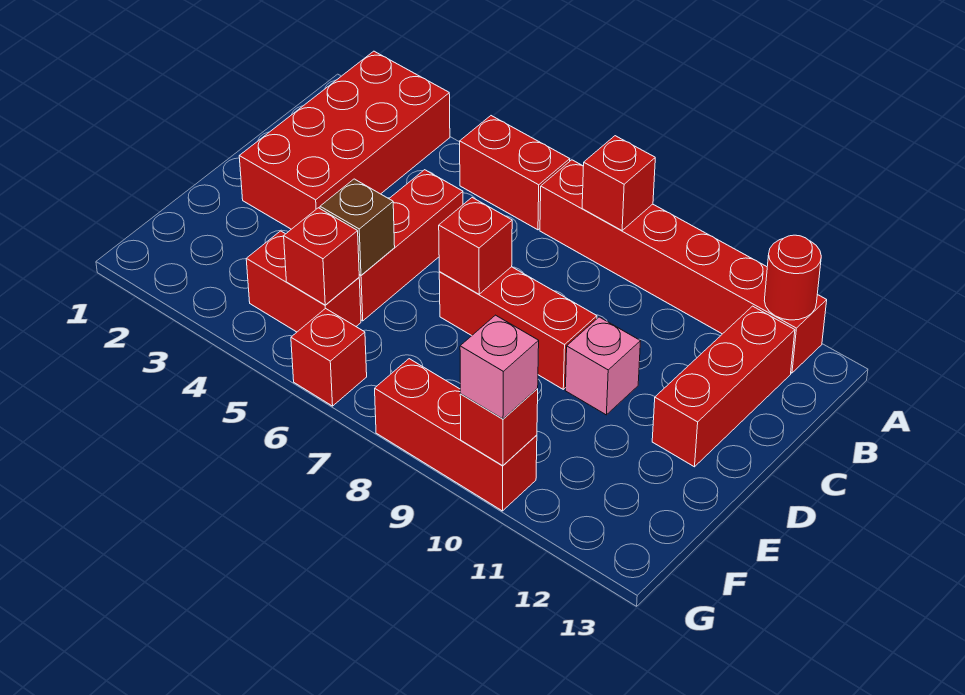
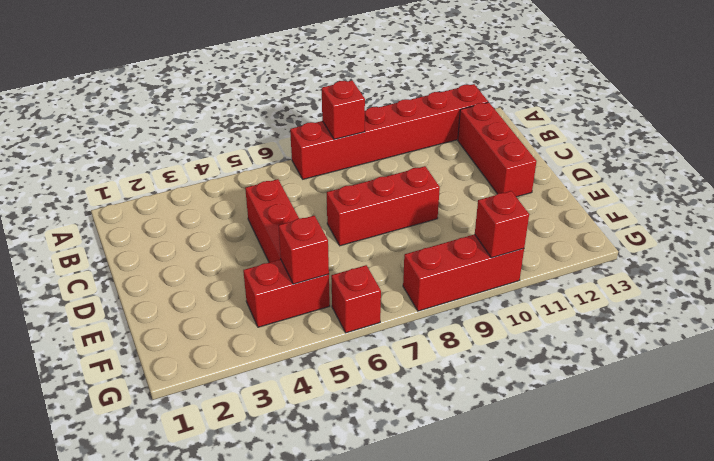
none -> red brick A2:D3 level 1
none -> red brick A5:A6 level 1
none -> pink brick D10 level 1

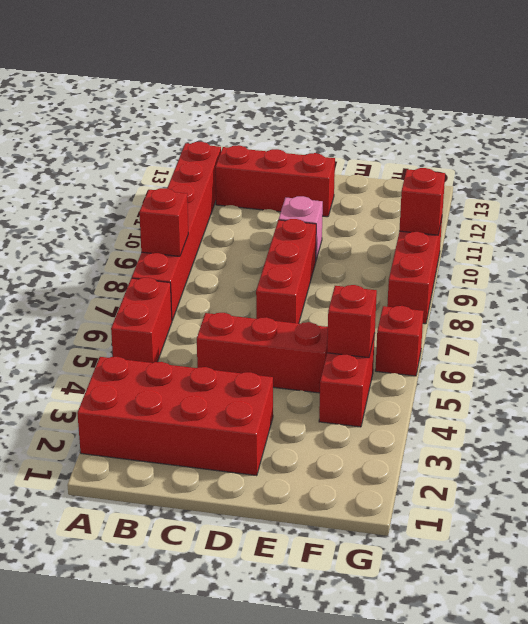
none -> red round brick A12 level 2
none -> red brick D7 level 2
none -> brown brick E5 level 2

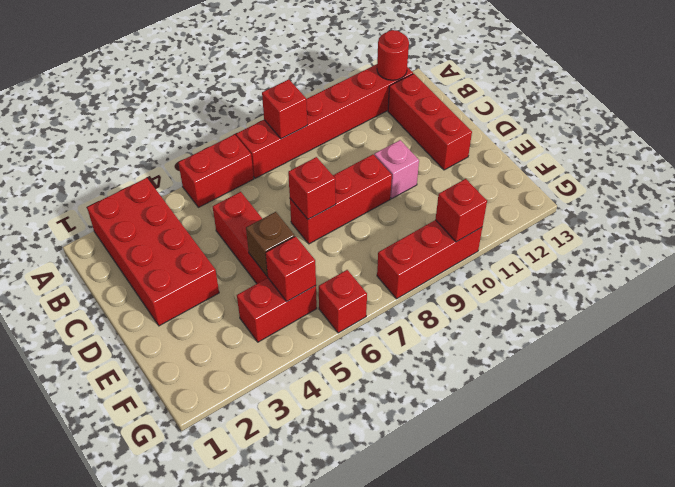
none -> pink brick G10 level 3

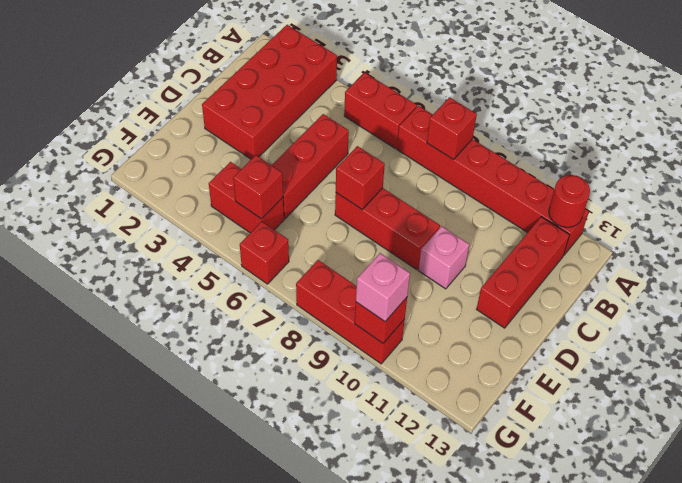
none -> brown brick E5 level 2

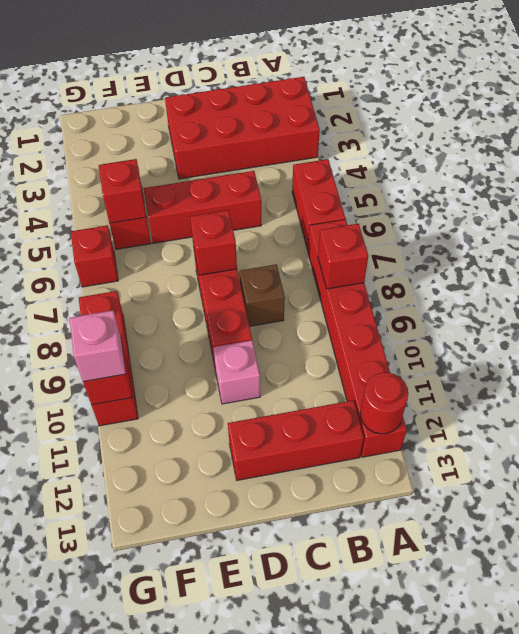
brown brick C8 level 1 -> brown brick E5 level 2

